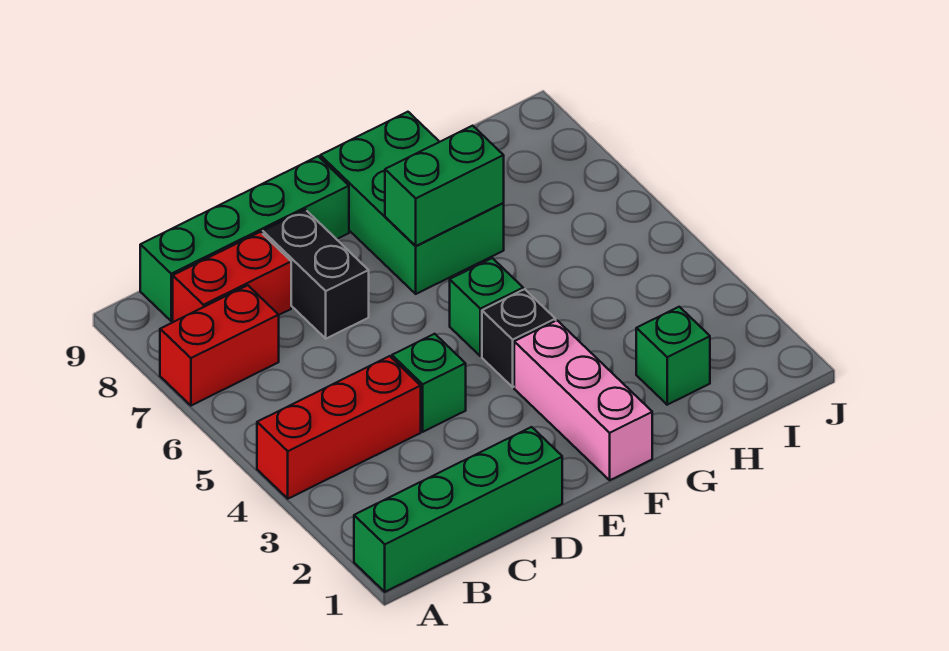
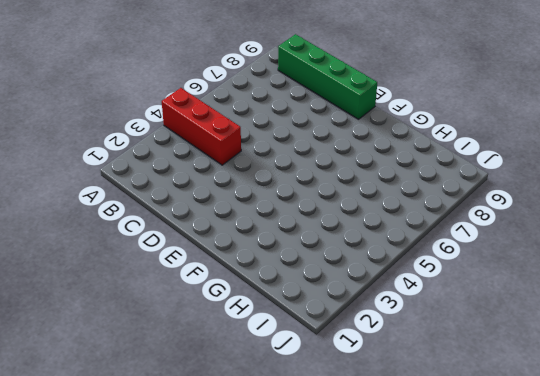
none -> green brick A1:D1 level 1
none -> red brick A7:B7 level 1
none -> red brick B8:C8 level 1

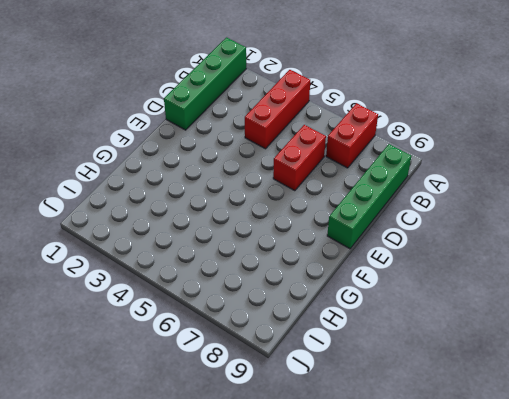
red brick C6:D6 level 1 -> red brick B8:C8 level 1
none -> green brick D4 level 1
none -> black brick D7:D8 level 1
none -> pink brick F1:F3 level 1

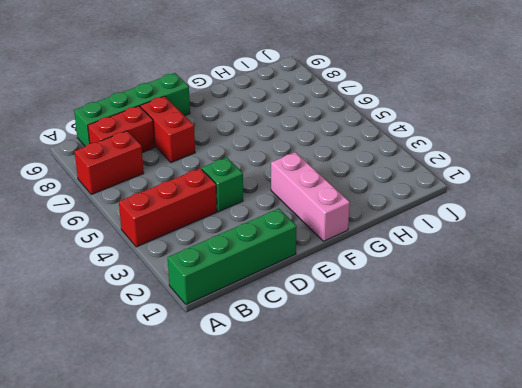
red brick D7:D8 level 1 -> black brick D7:D8 level 1
none -> black brick F4 level 1
none -> green brick F5 level 1
none -> green brick F7:G9 level 1

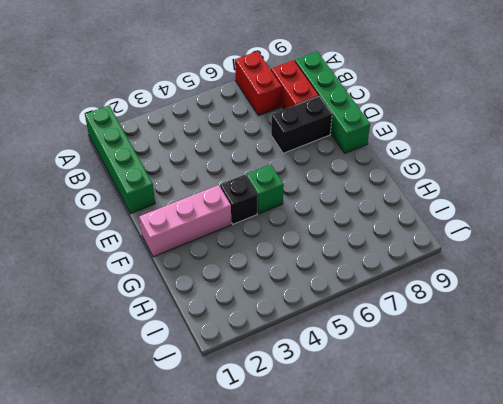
none -> red brick A4:C4 level 1
none -> green brick D4 level 1
none -> green brick F7:G9 level 1

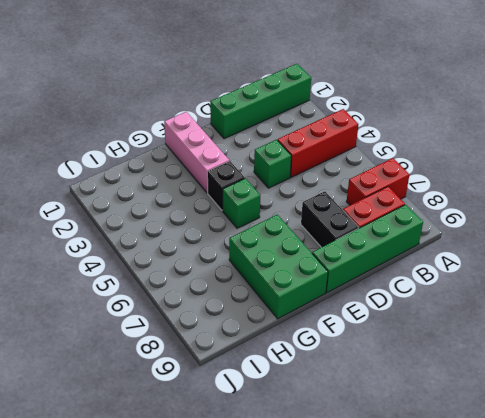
none -> green brick H2 level 1
none -> green brick F7:G7 level 2

